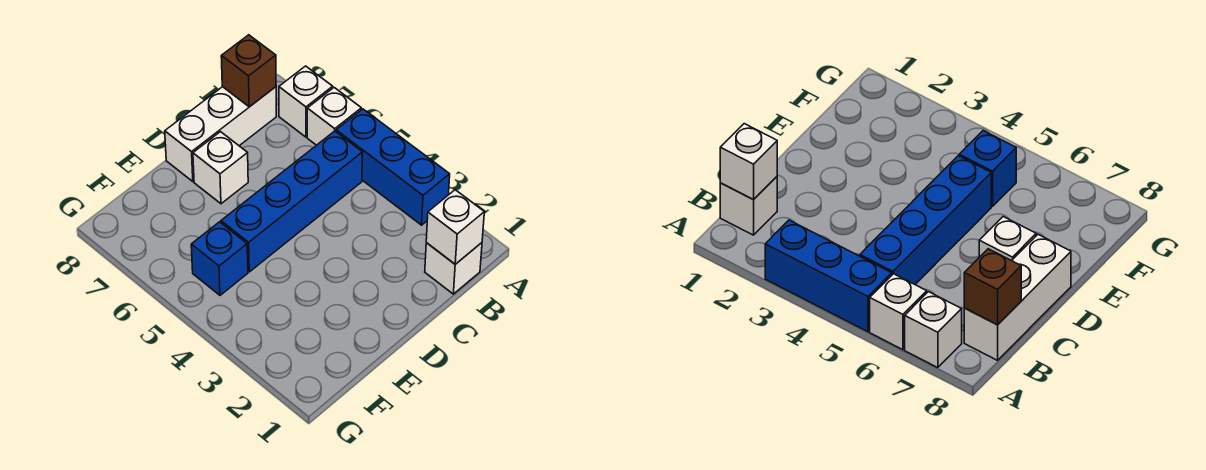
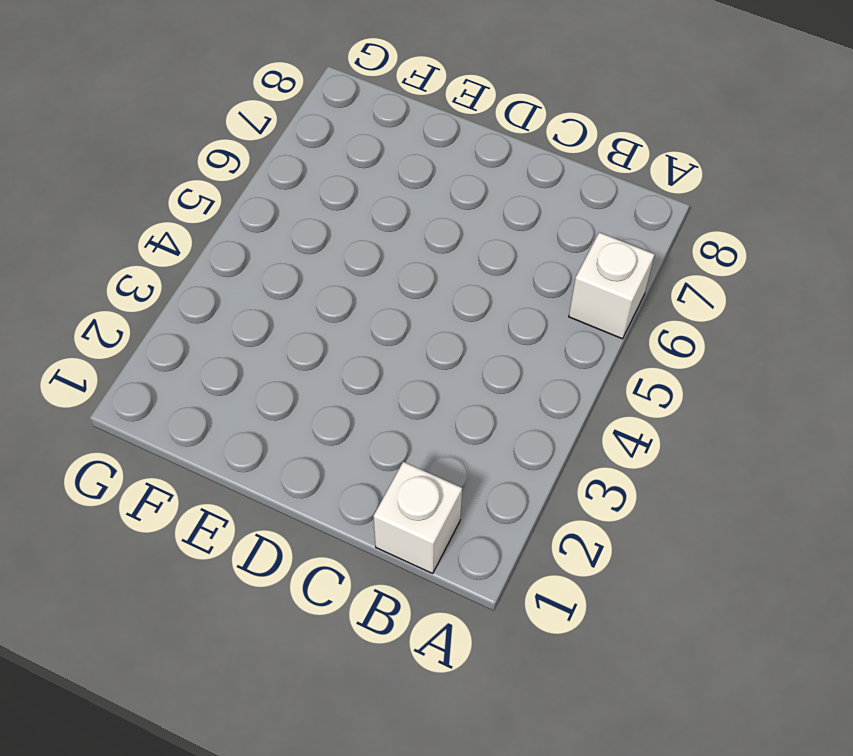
none -> blue brick A3:A5 level 1
none -> white brick A7 level 1

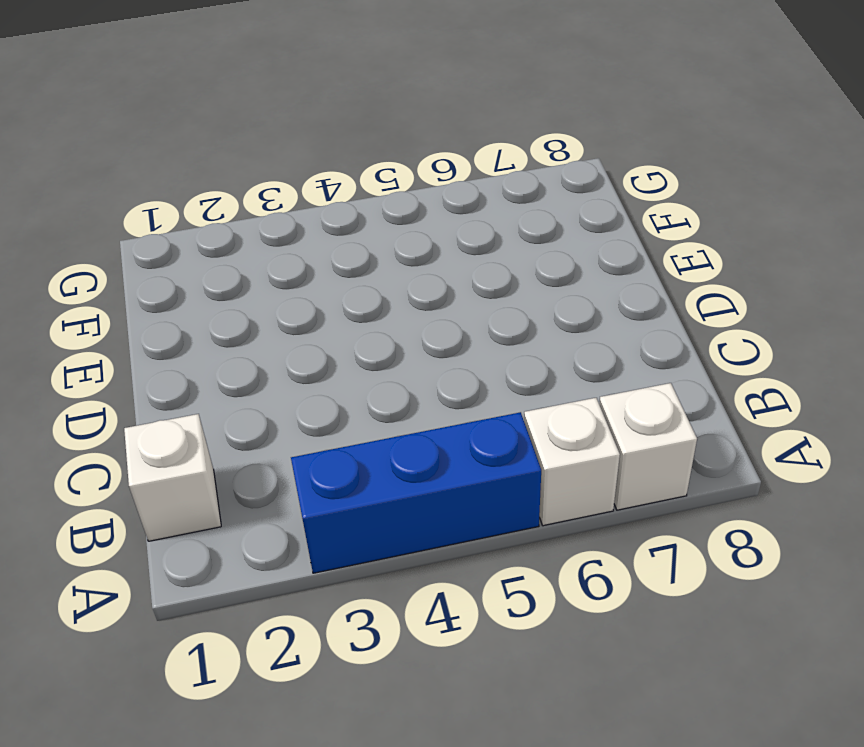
none -> blue brick B5:E5 level 1
none -> white brick B8:D8 level 1

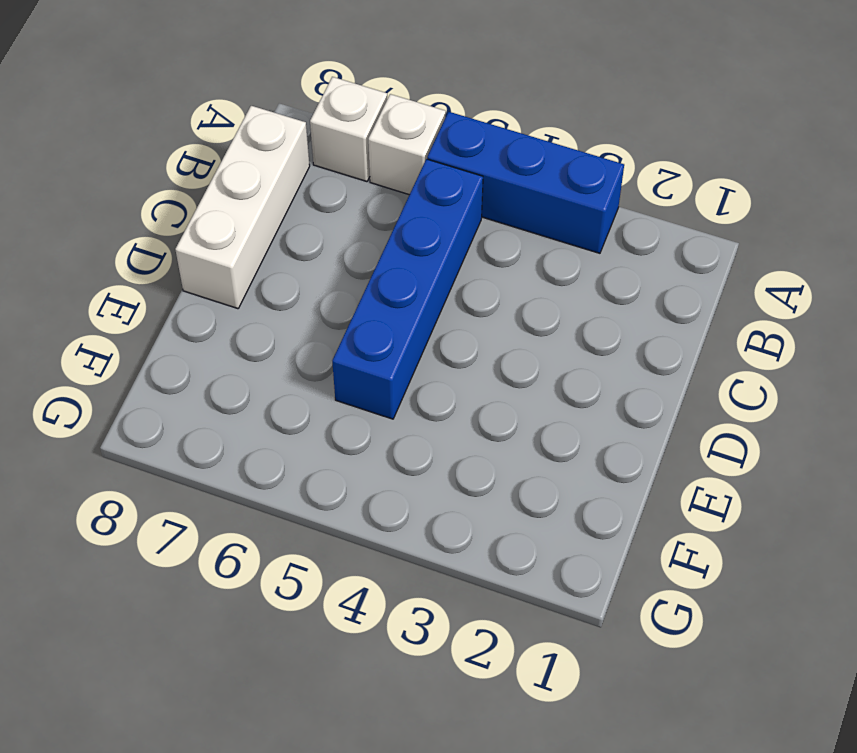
none -> white brick B1 level 1
none -> white brick D7 level 1

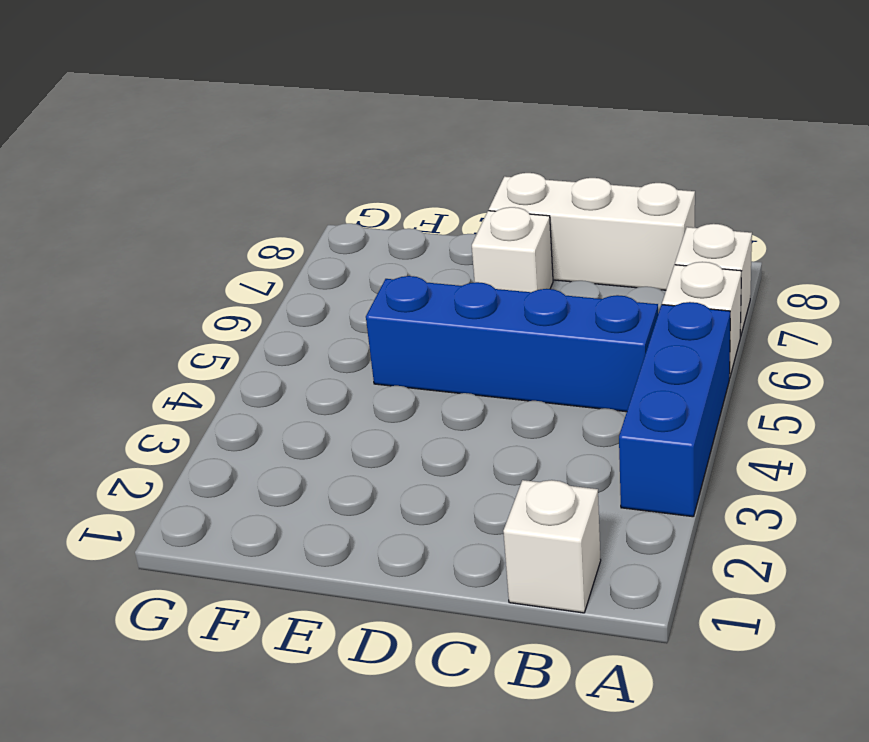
none -> blue brick F5 level 1
none -> white brick B1 level 2

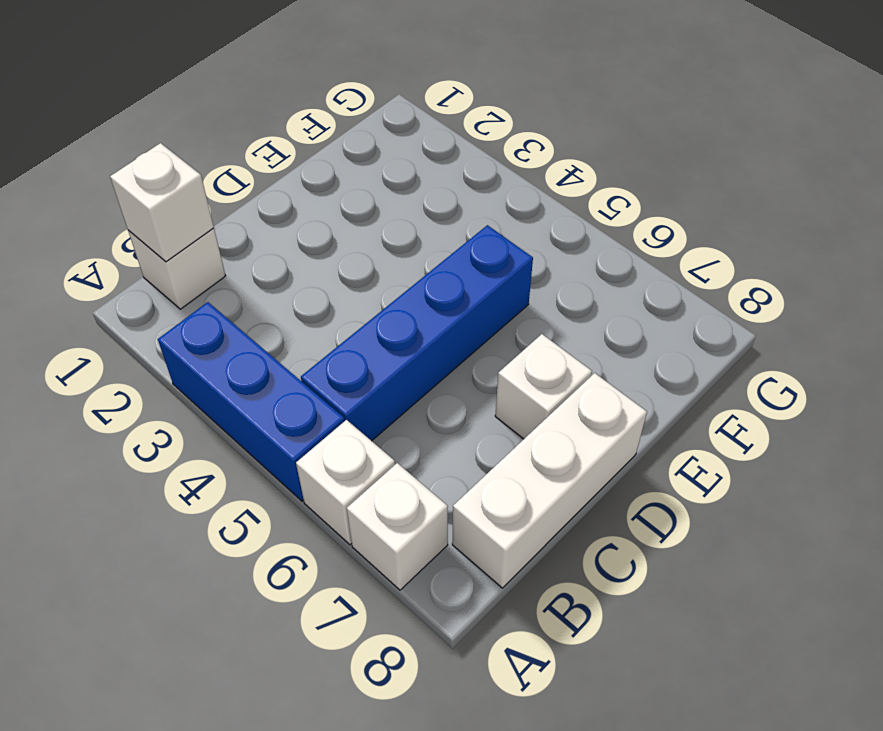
none -> blue brick F5 level 1
none -> brown brick B8 level 2

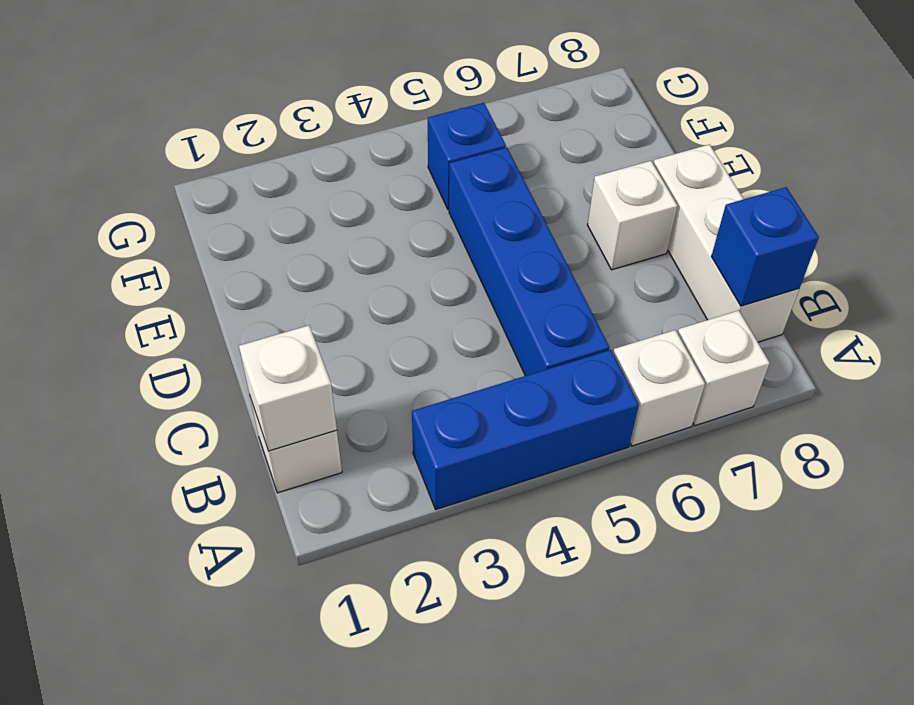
blue brick B8 level 2 -> brown brick B8 level 2

